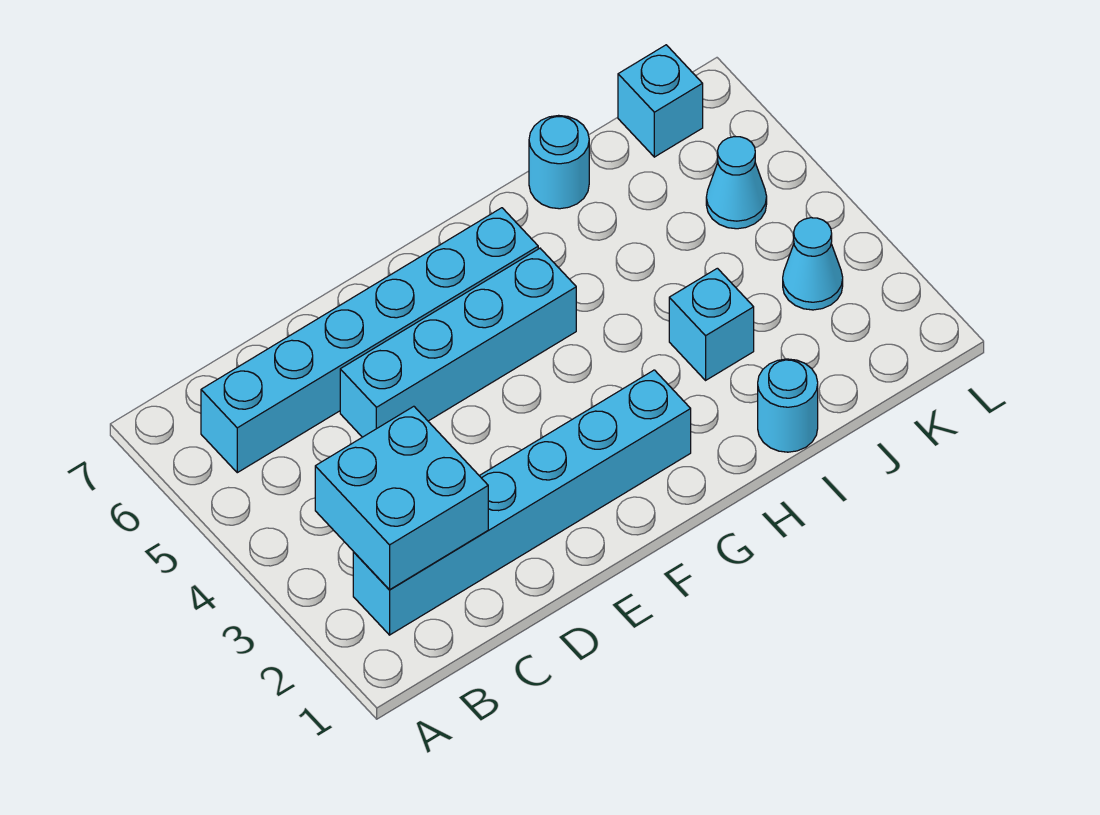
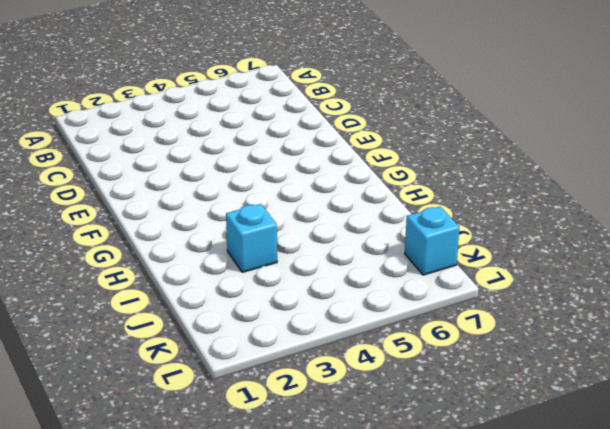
none -> cyan brick B2:G2 level 1
none -> cyan brick B6:G6 level 1

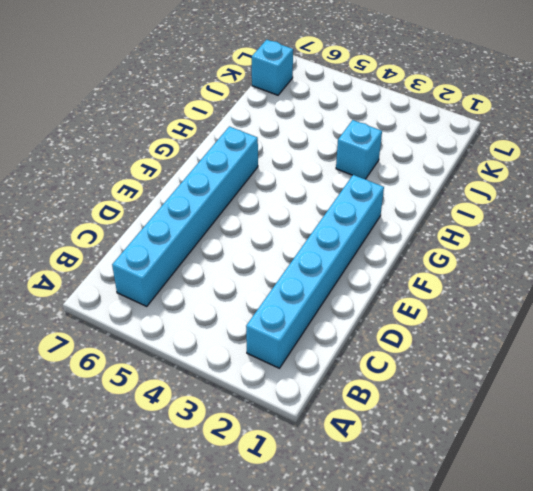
none -> cyan brick D5:G5 level 1
none -> cyan round brick I1 level 1

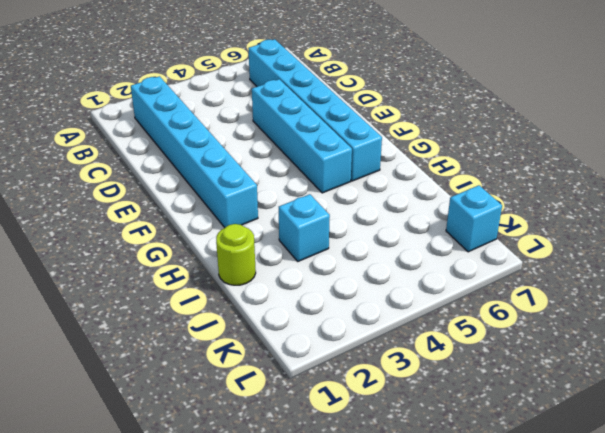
lime round brick I1 level 1 -> cyan round brick I1 level 1
none -> cyan round brick I7 level 1
none -> cyan cone K3 level 1

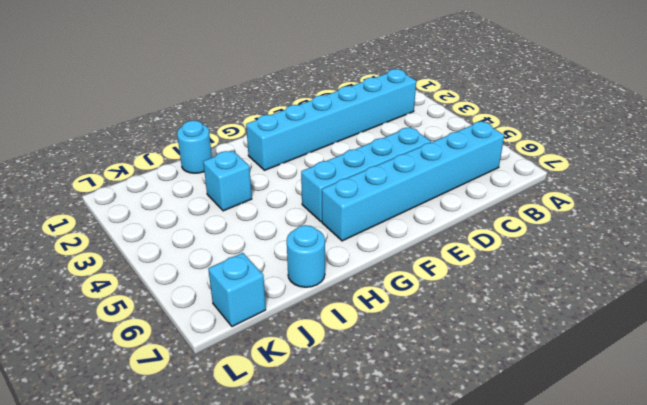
none -> cyan cone K3 level 1
none -> cyan cone K5 level 1

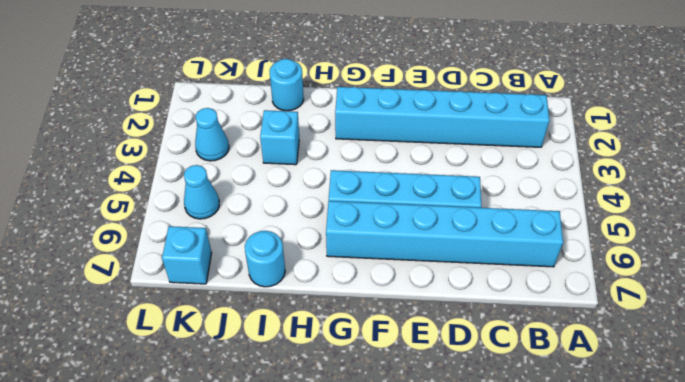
none -> cyan brick B2:C3 level 2

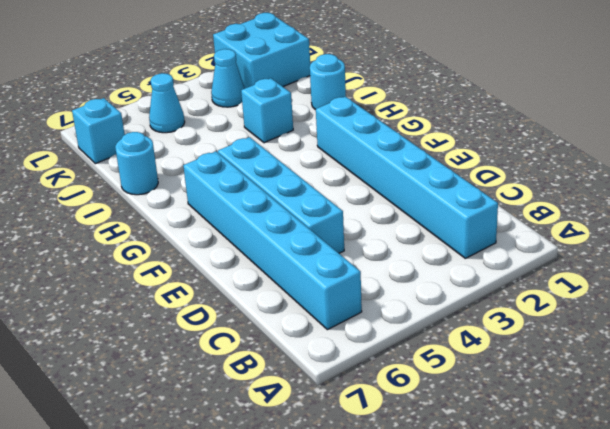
cyan brick K1:L2 level 1 -> cyan brick B2:C3 level 2

